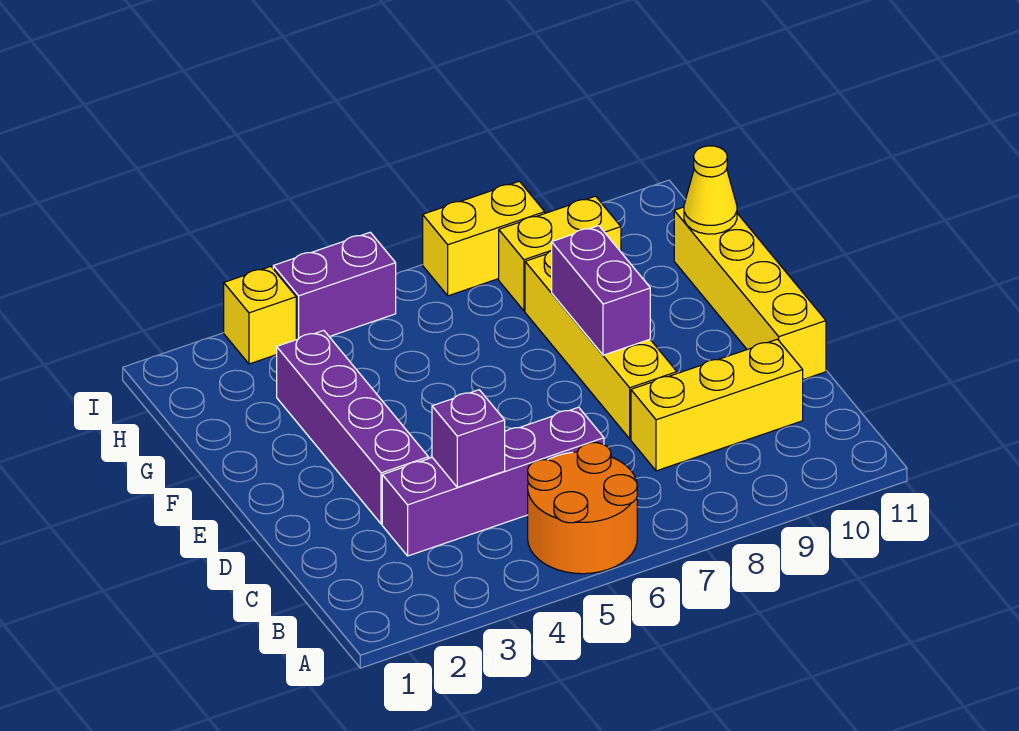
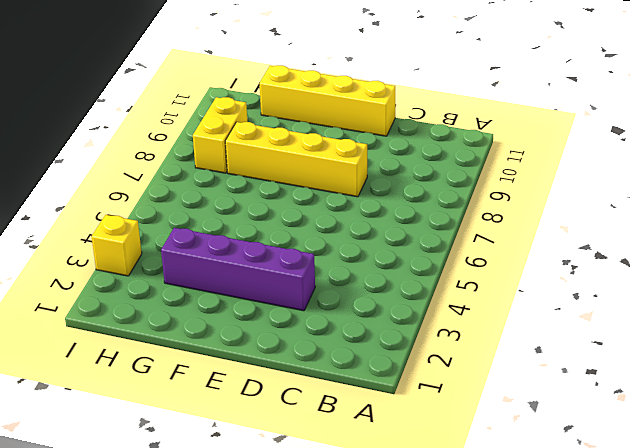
none -> orange round brick A5:B6 level 1
none -> purple brick C3:C6 level 1
none -> yellow brick C8:C10 level 1

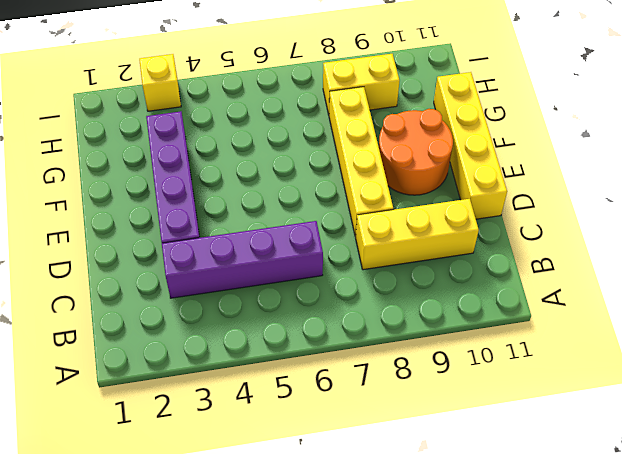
orange round brick E9:F10 level 1 -> orange round brick A5:B6 level 1
none -> purple brick I4:I5 level 1
none -> yellow brick I7:I8 level 1
none -> purple brick C4 level 2

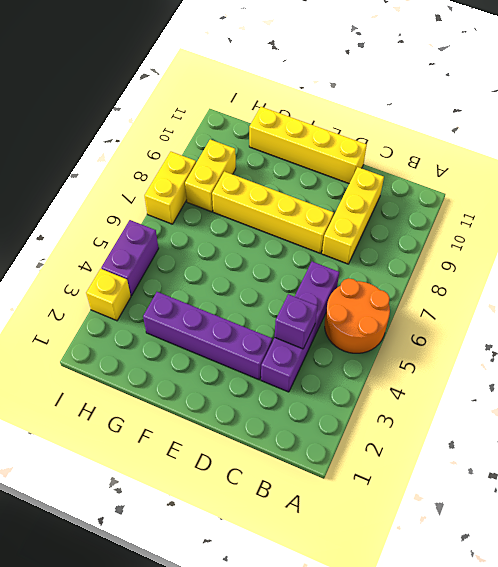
none -> purple brick E8:F8 level 2
none -> yellow cone G11 level 2

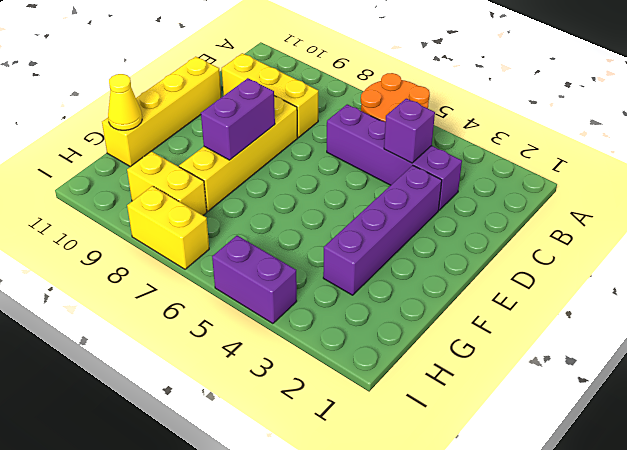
none -> yellow brick I3 level 1

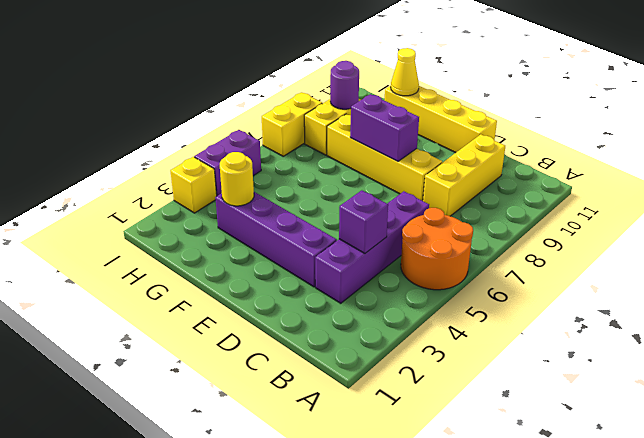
yellow round brick G3 level 2 -> none
purple round brick H9 level 2 -> none

